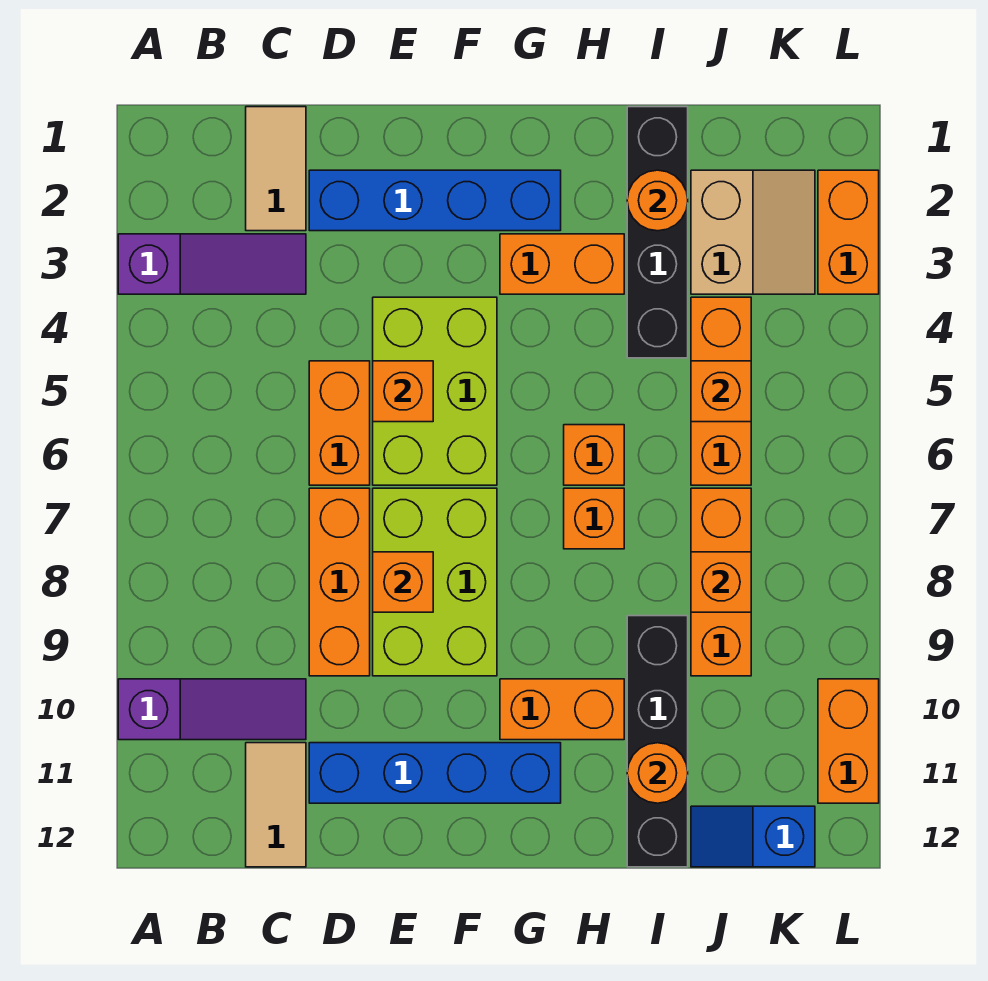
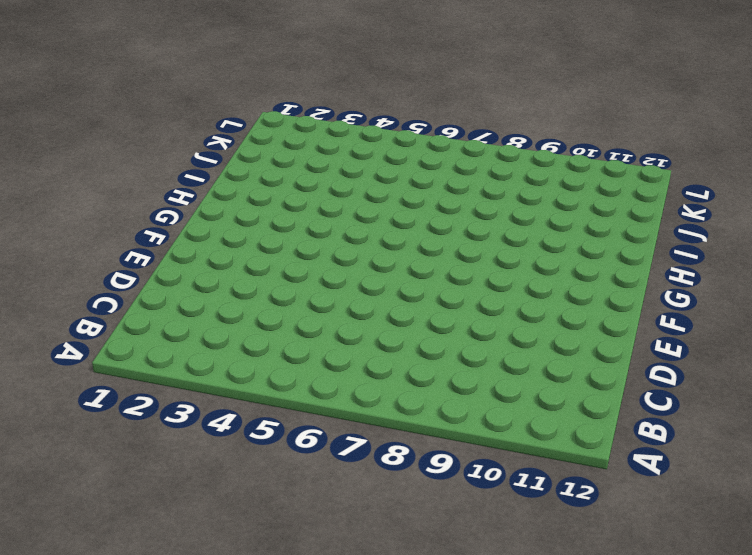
none -> purple slope A3:C3 level 1 top A
none -> purple slope A10:C10 level 1 top A
none -> tan tile C1:C2 level 1

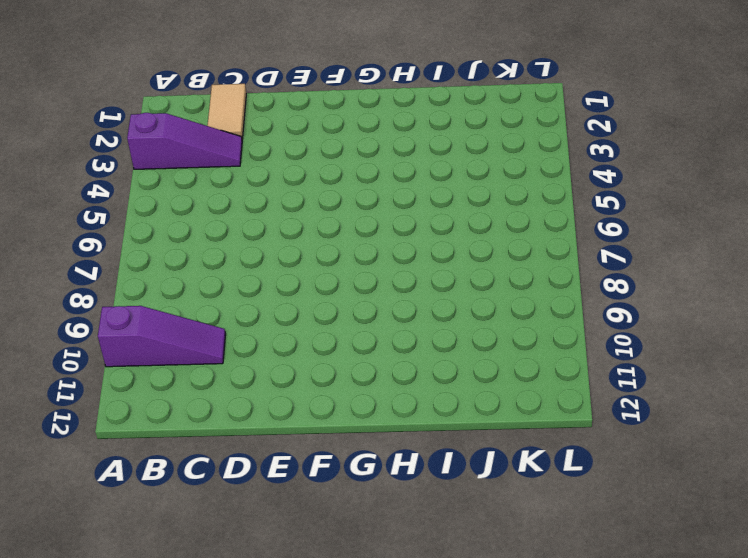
none -> tan tile C11:C12 level 1
none -> blue brick D2:G2 level 1
none -> orange brick D5:D6 level 1

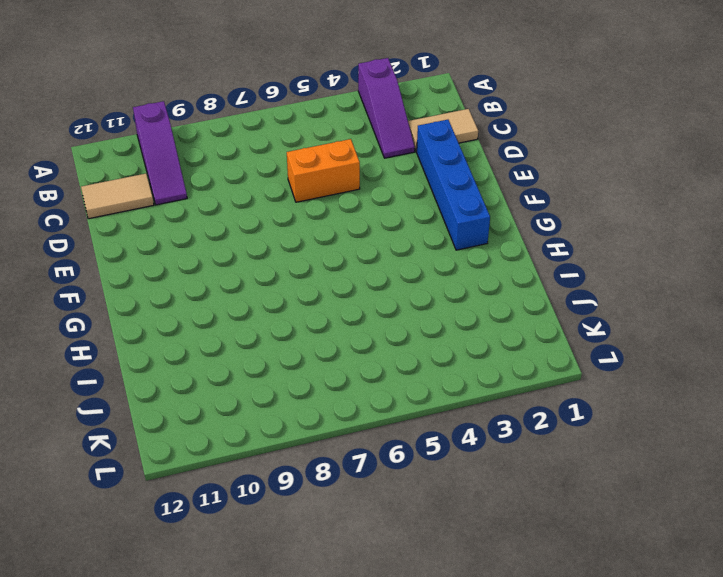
none -> orange brick D7:D9 level 1
none -> blue brick D11:G11 level 1
none -> lime brick E4:F6 level 1

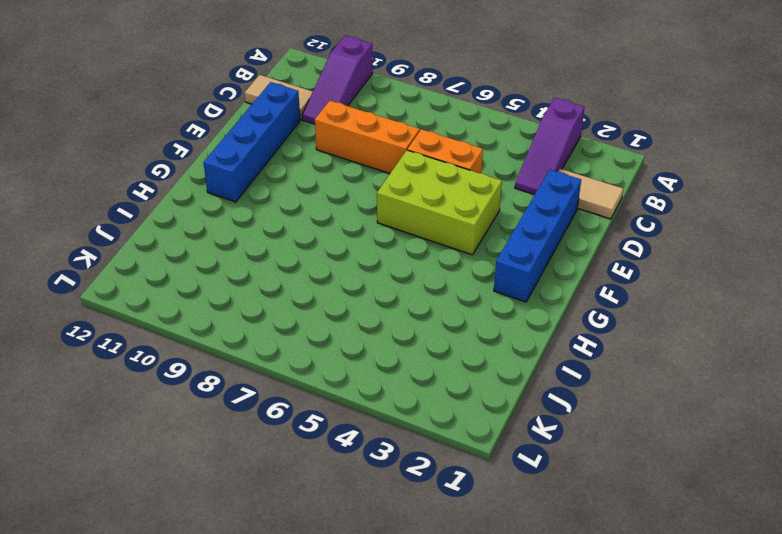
none -> lime brick E7:F9 level 1
none -> orange brick G3:H3 level 1
none -> orange brick G10:H10 level 1

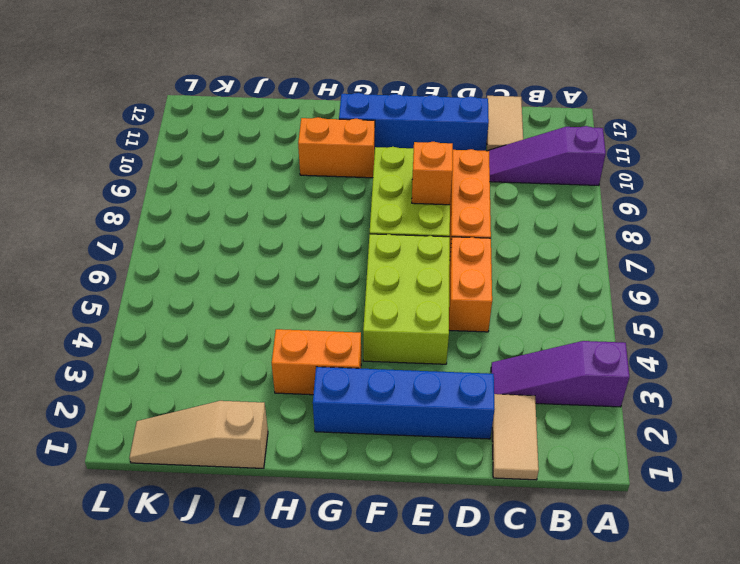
tan slope I1:K1 level 1 top I -> black brick I1:I4 level 1
none -> orange brick H6 level 1
none -> orange brick H7 level 1
none -> black brick I9:I12 level 1

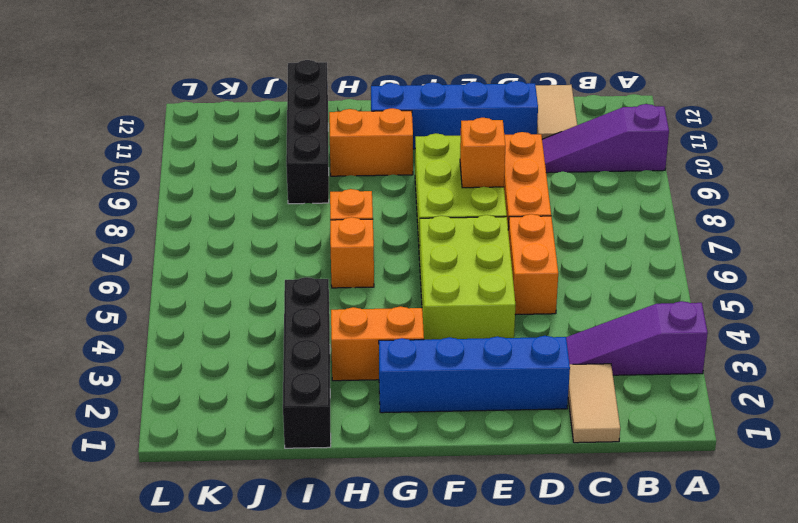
none -> tan slope J2:K3 level 1 top J
none -> orange brick J4:J6 level 1
none -> orange brick J7:J9 level 1

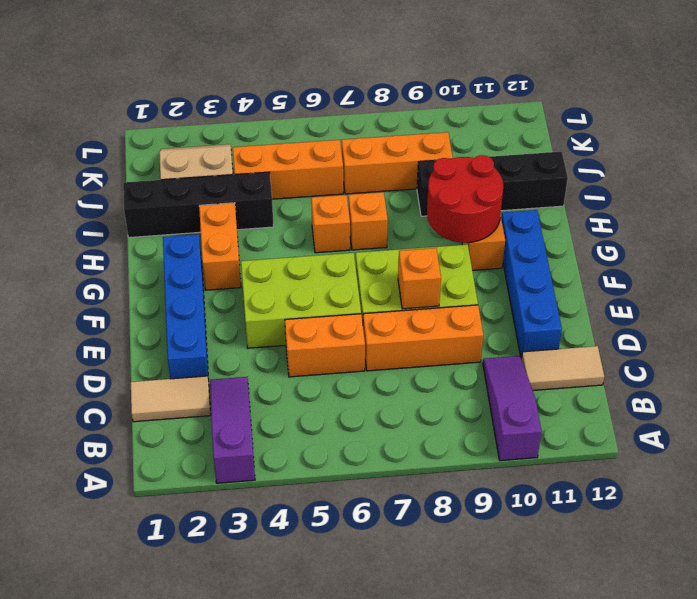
red round brick G9:H10 level 2 -> none
none -> blue slope J12:K12 level 1 top K
none -> orange brick L2:L3 level 1
none -> orange brick L10:L11 level 1

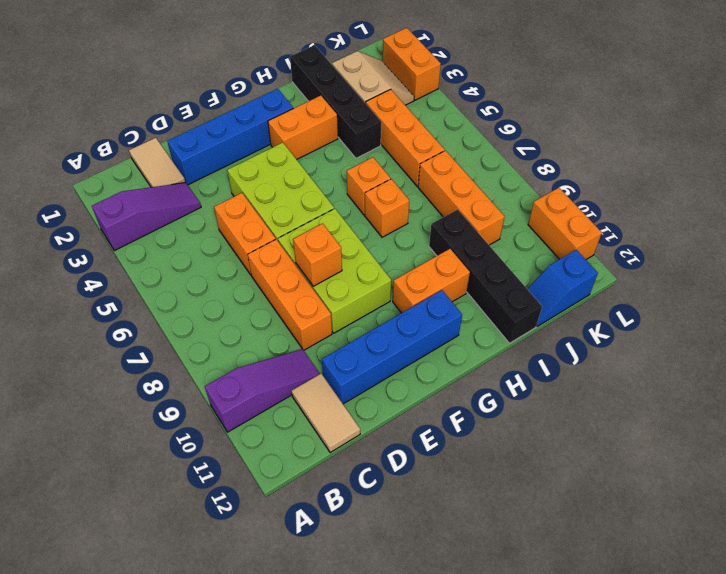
none -> orange brick E5 level 2
none -> orange round brick I2 level 2
none -> orange round brick I11 level 2

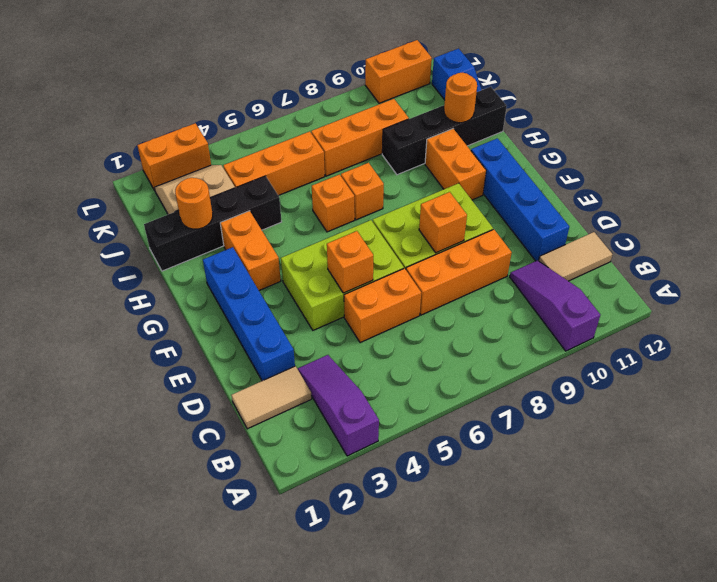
none -> orange brick J5 level 2
none -> orange brick J8 level 2

